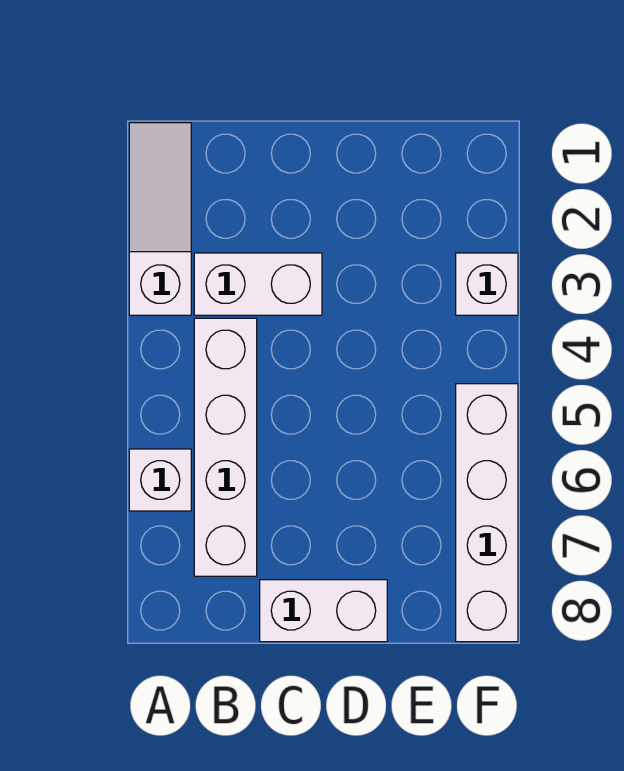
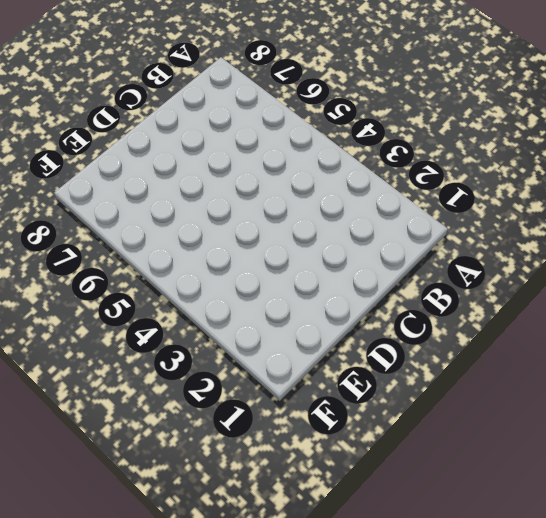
none -> white slope A1:A3 level 1 top 3
none -> white brick A6 level 1

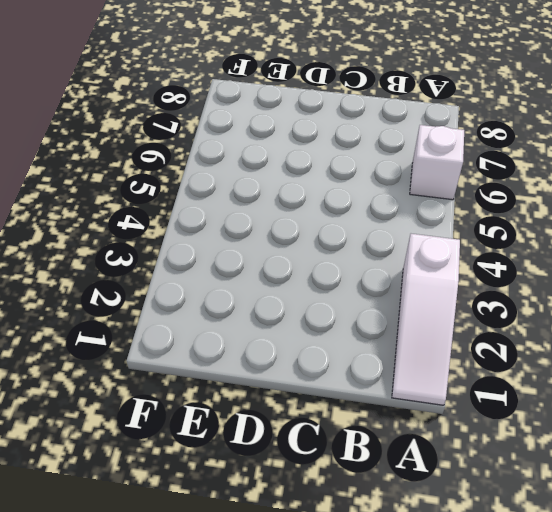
none -> white brick B3:C3 level 1
none -> white brick B4:B7 level 1

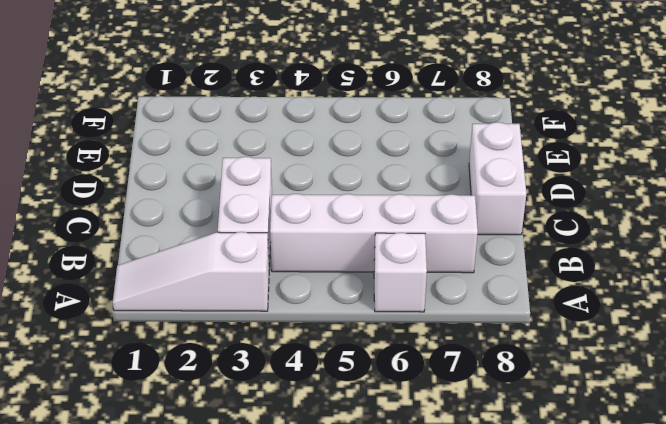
none -> white brick F3 level 1
none -> white brick F5:F8 level 1

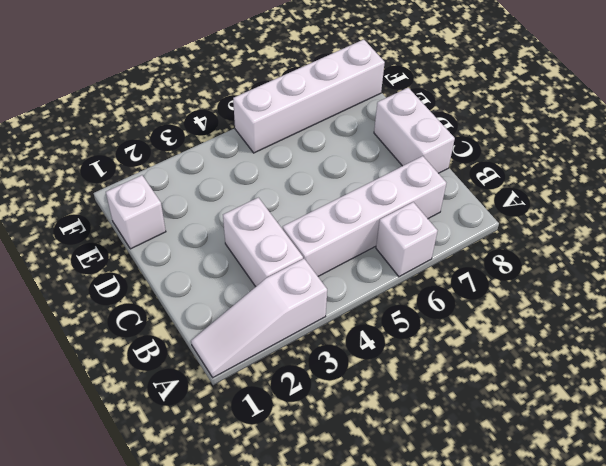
white brick E1 level 1 -> white brick F3 level 1

